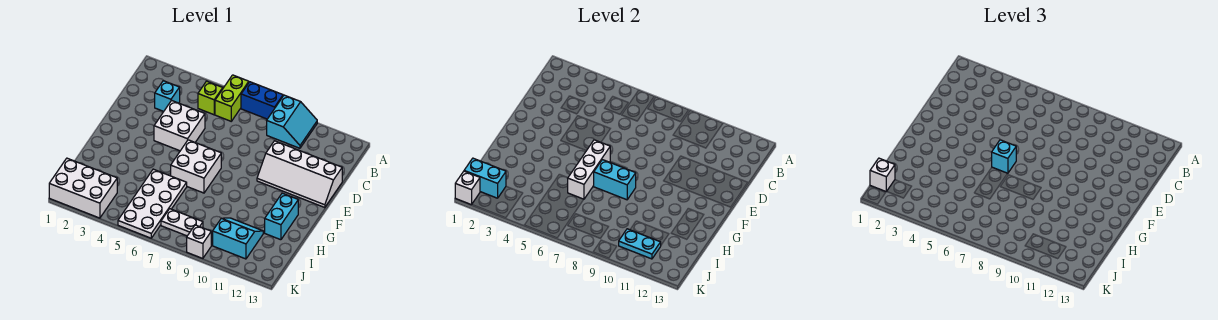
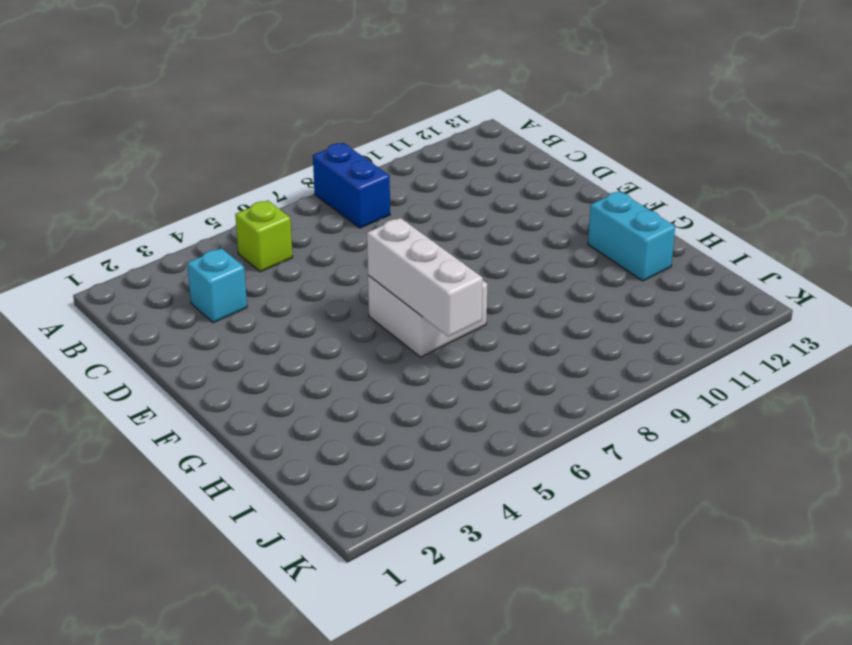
blue brick A8:B8 level 1 -> blue brick A7:A8 level 1
none -> lime brick A6:B6 level 1
none -> cyan slope A9:B10 level 1 top 9
none -> white brick D4:E5 level 1

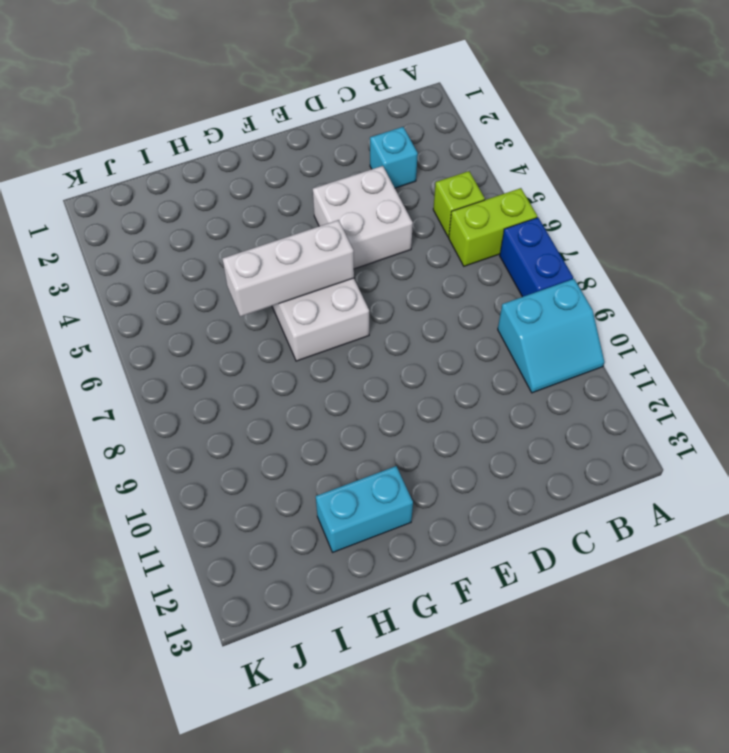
none -> white slope D10:E13 level 1 top D
none -> white plate H5:K6 level 1
none -> cyan slope I10:J11 level 1 top J

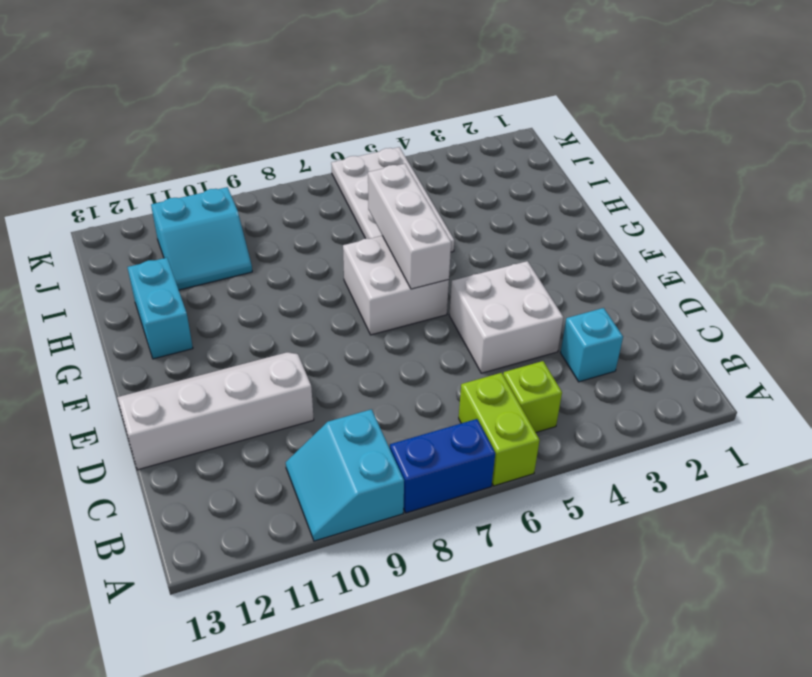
none -> white brick J1:K3 level 1
none -> white plate J7:J8 level 1
none -> white brick K9 level 1

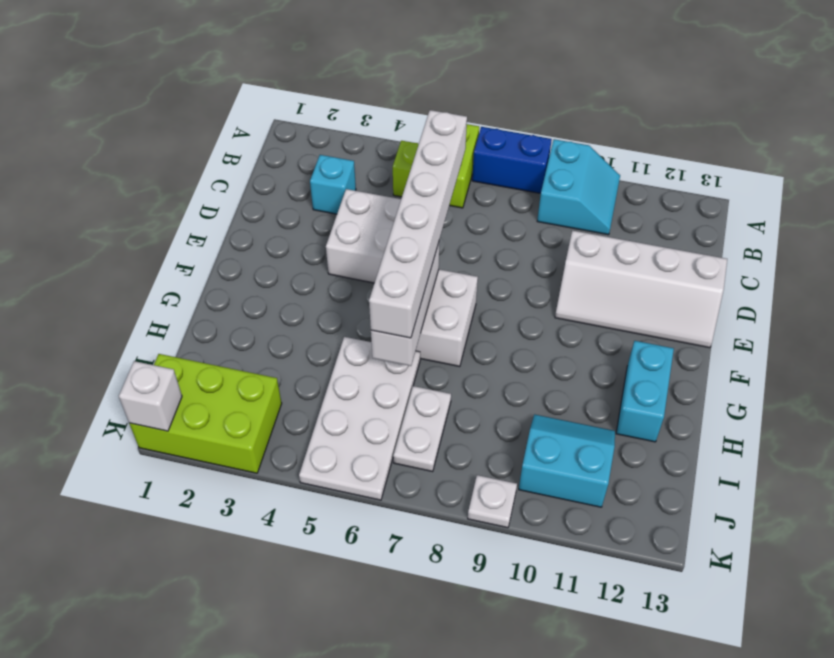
white brick C6:H6 level 3 -> cyan brick F6 level 3
white plate I7:J7 level 1 -> white plate J7:J8 level 1
lime brick J1:K3 level 1 -> white brick J1:K3 level 1
white plate K9 level 1 -> white brick K9 level 1
none -> cyan brick G7:G8 level 2
none -> cyan brick J1:J2 level 2
none -> cyan plate J10:J11 level 2

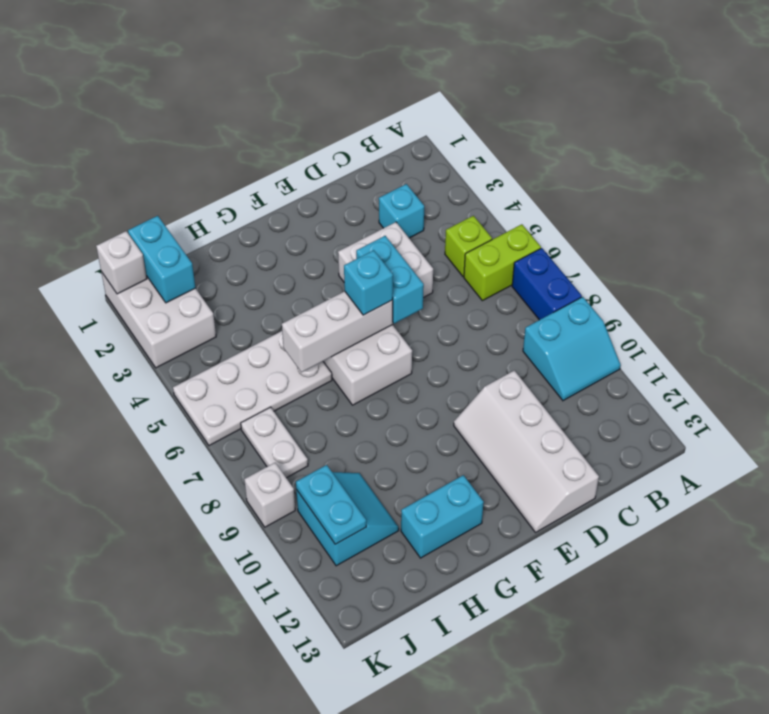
cyan brick E5:E6 level 2 -> cyan brick G7:G8 level 2
none -> white brick J1 level 3

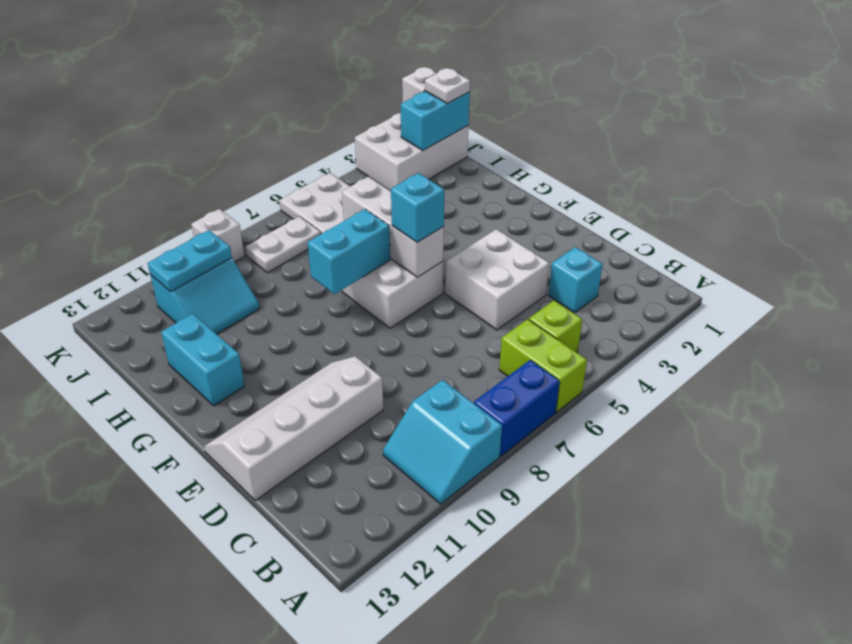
white plate J1 level 3 -> white brick J1 level 3

